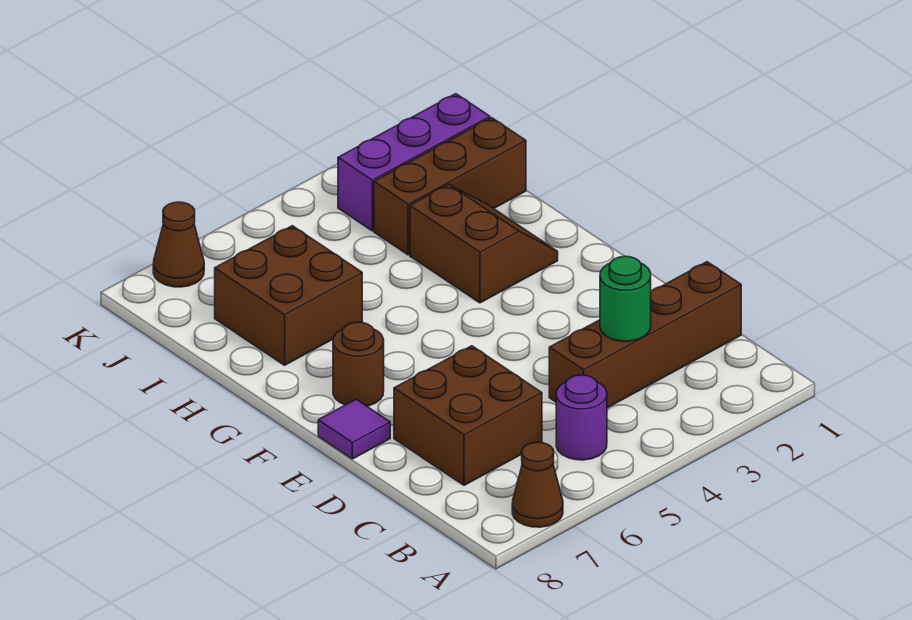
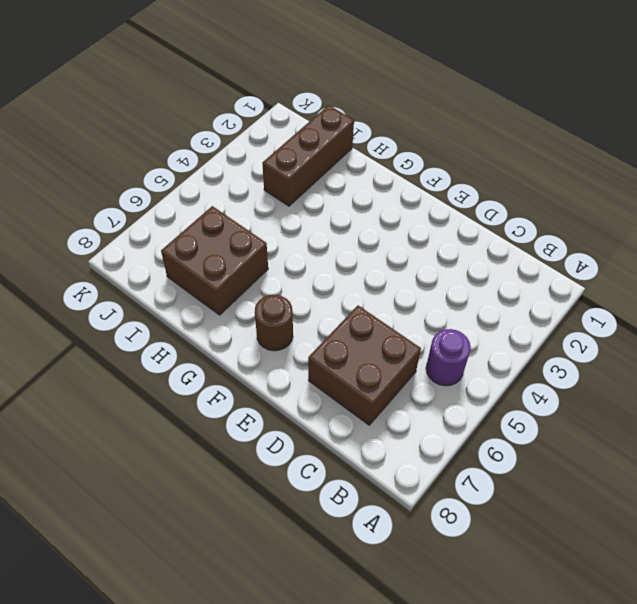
none -> brown cone A7 level 1
none -> brown brick C1:C4 level 1
none -> purple tile E8 level 1

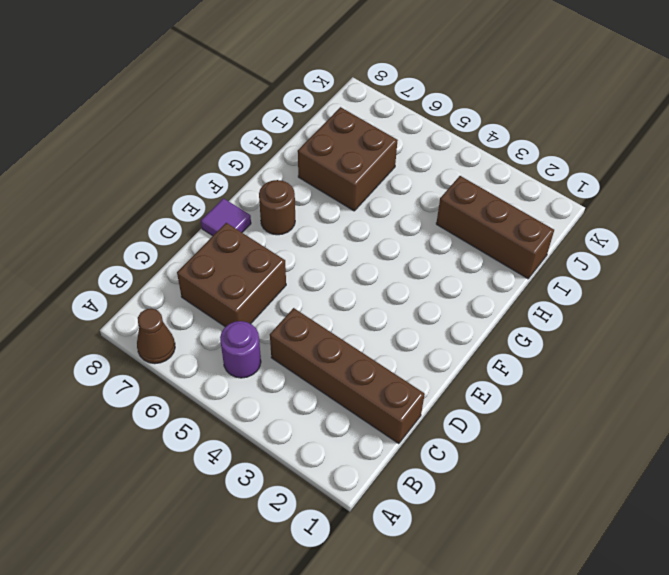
none -> brown slope G2:H3 level 1 top 3
none -> purple brick J1:J3 level 1
none -> brown cone K7 level 1

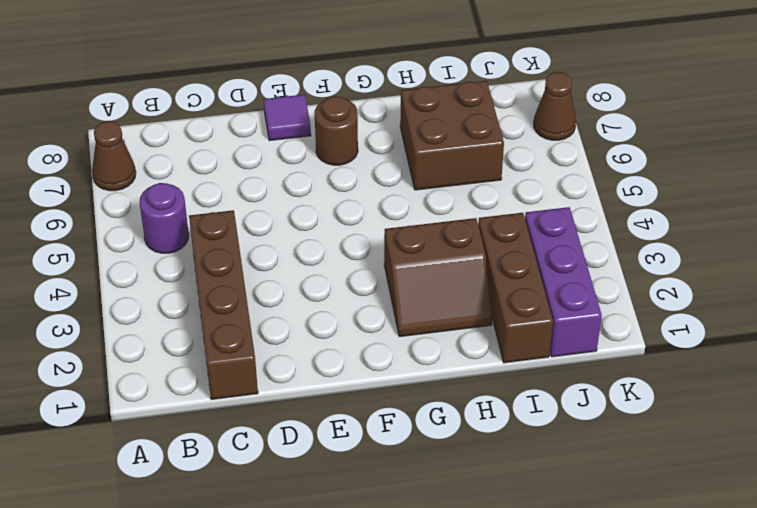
none -> brown brick C6:D7 level 1
none -> green round brick C3 level 2

